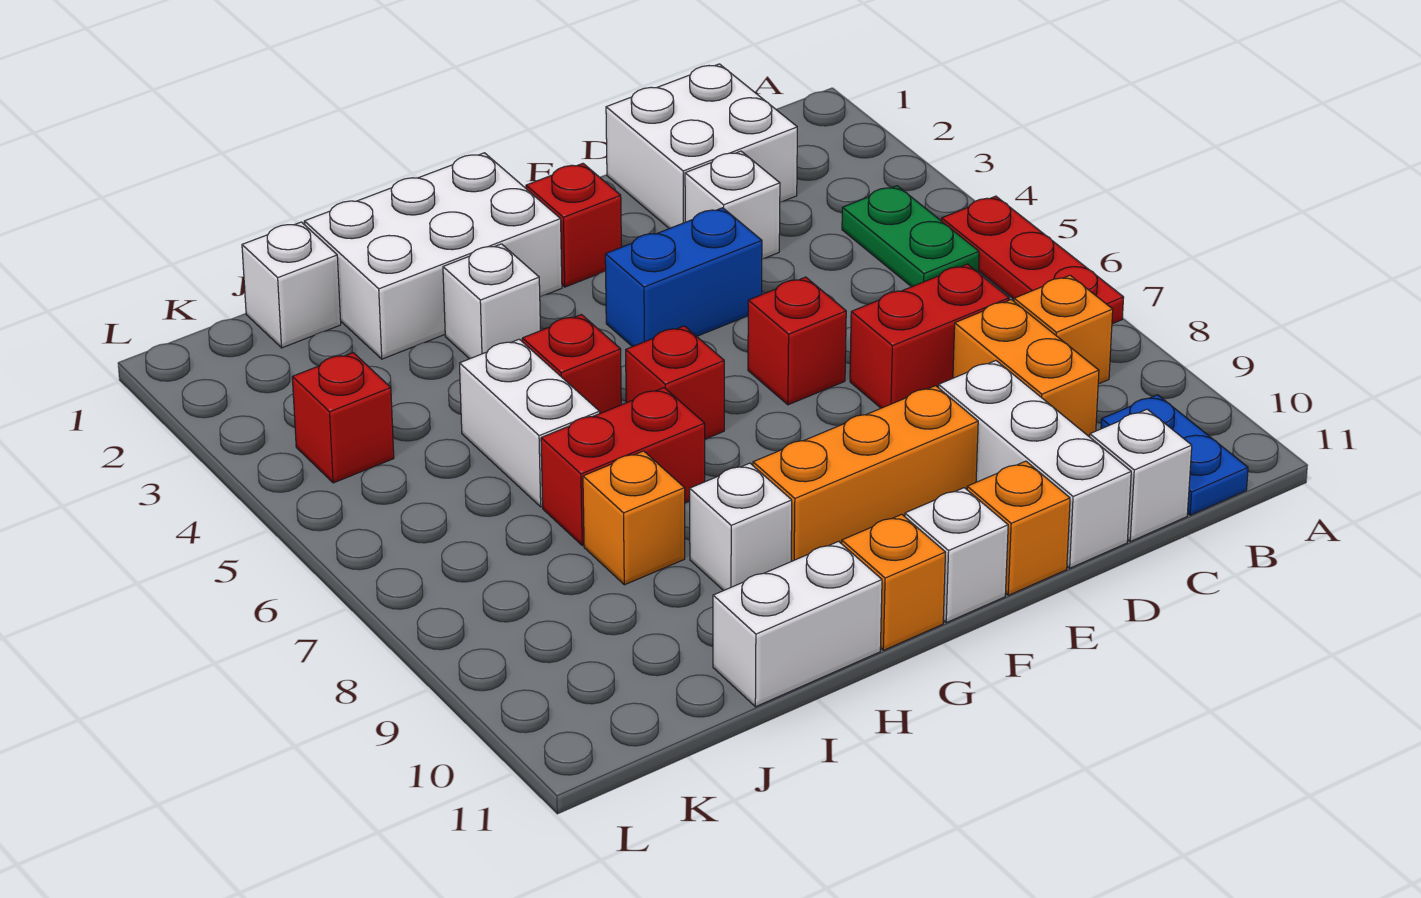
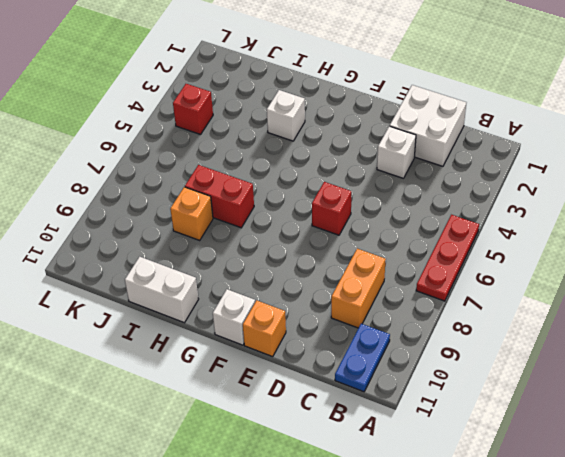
none -> green plate B4:B5 level 1
none -> orange brick B8 level 1
none -> red brick C7:D7 level 1

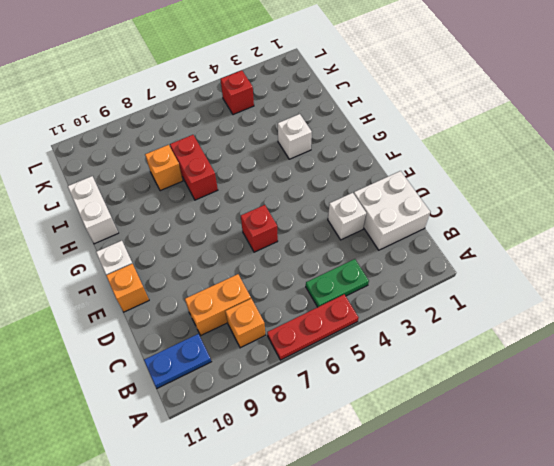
none -> red brick C7:D7 level 1
none -> white brick C11 level 1
none -> white brick D9:D11 level 1

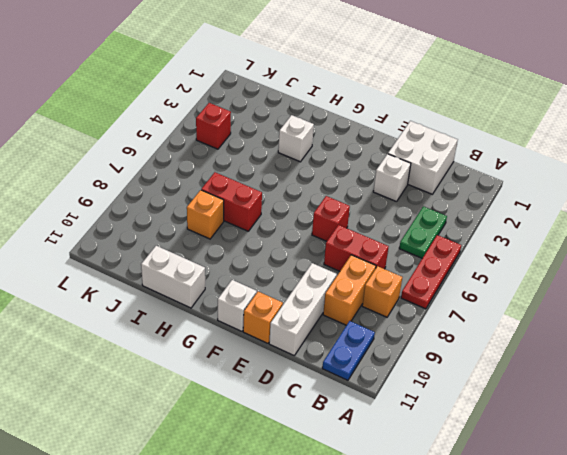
none -> white brick C11 level 1
none -> blue brick E4:F4 level 1
none -> orange brick E9:G9 level 1

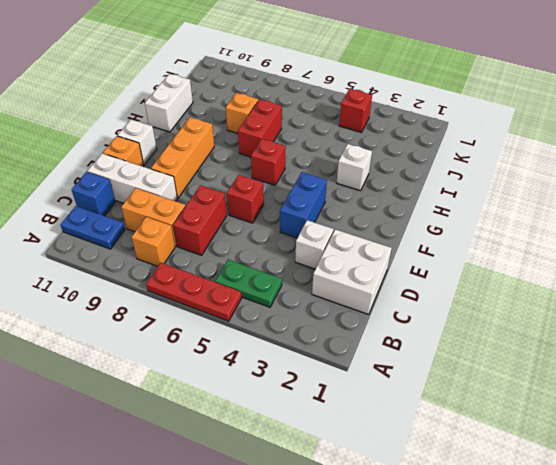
blue brick C11 level 1 -> white brick C11 level 1
none -> red brick F2 level 1
none -> white brick G1:I2 level 1
none -> orange brick G11 level 1

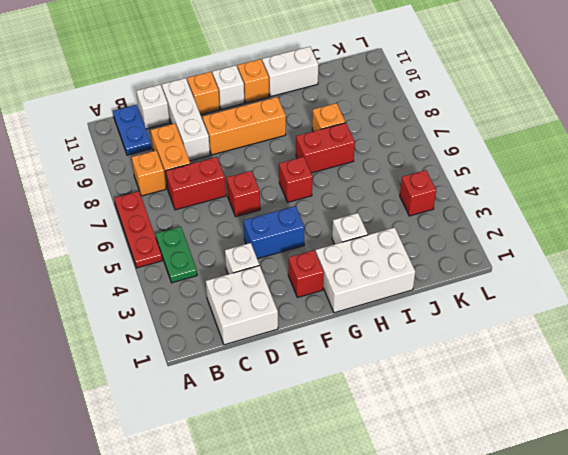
none -> red brick H5 level 1
none -> white brick H9 level 1
none -> white brick I5:I6 level 1

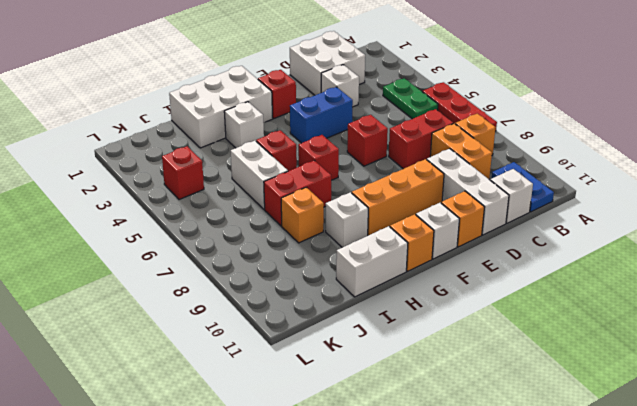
none -> white brick J1 level 1

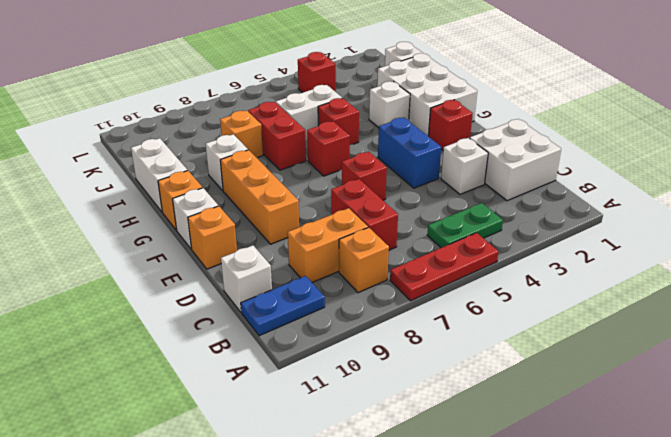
none -> white brick D9:D11 level 1

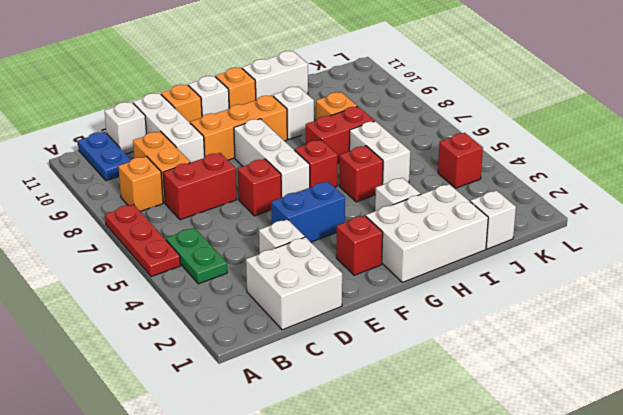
white brick F6:F8 level 1 -> none

